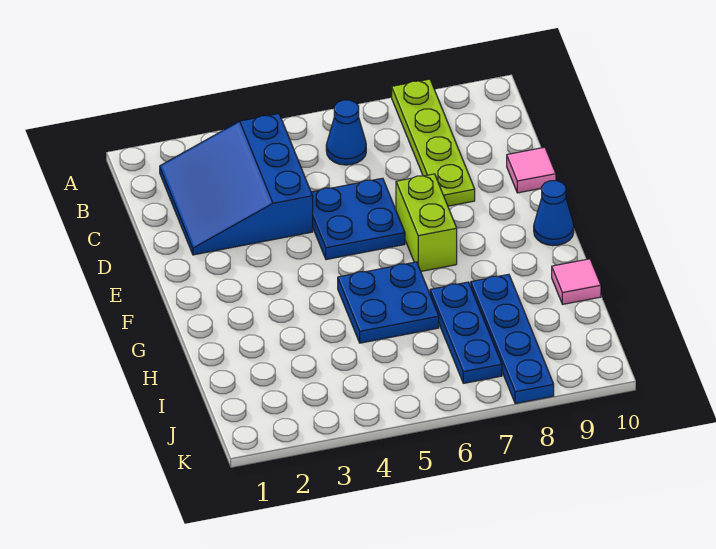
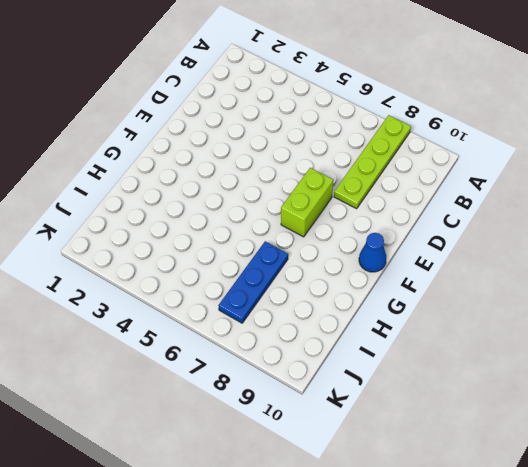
none -> blue slope B2:D4 level 1 top 4
none -> blue cone B6 level 1

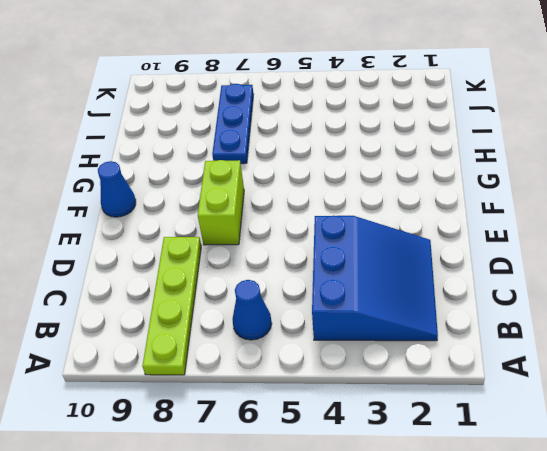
none -> blue plate D5:E6 level 1
none -> pink tile D10 level 1

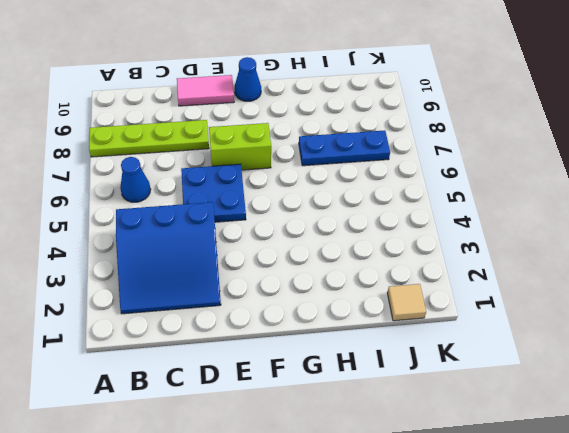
pink tile D10:E10 level 1 -> pink tile D10 level 1
tan tile J1 level 1 -> none
none -> blue plate G5:H6 level 1
none -> blue plate H8:K8 level 1

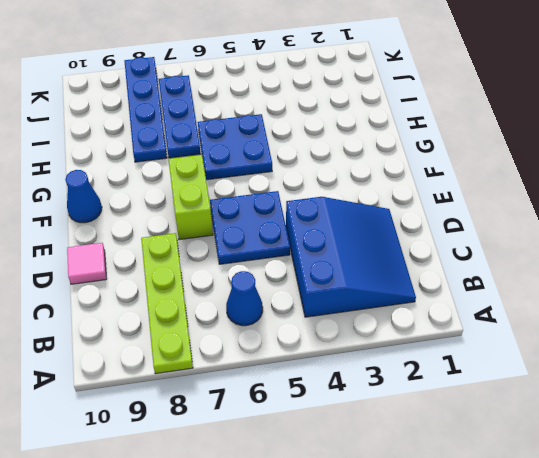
none -> pink tile H10 level 1

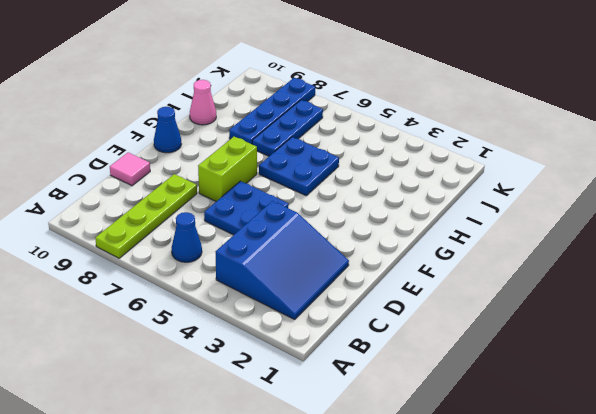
pink cone H10 level 1 -> pink tile H10 level 1

